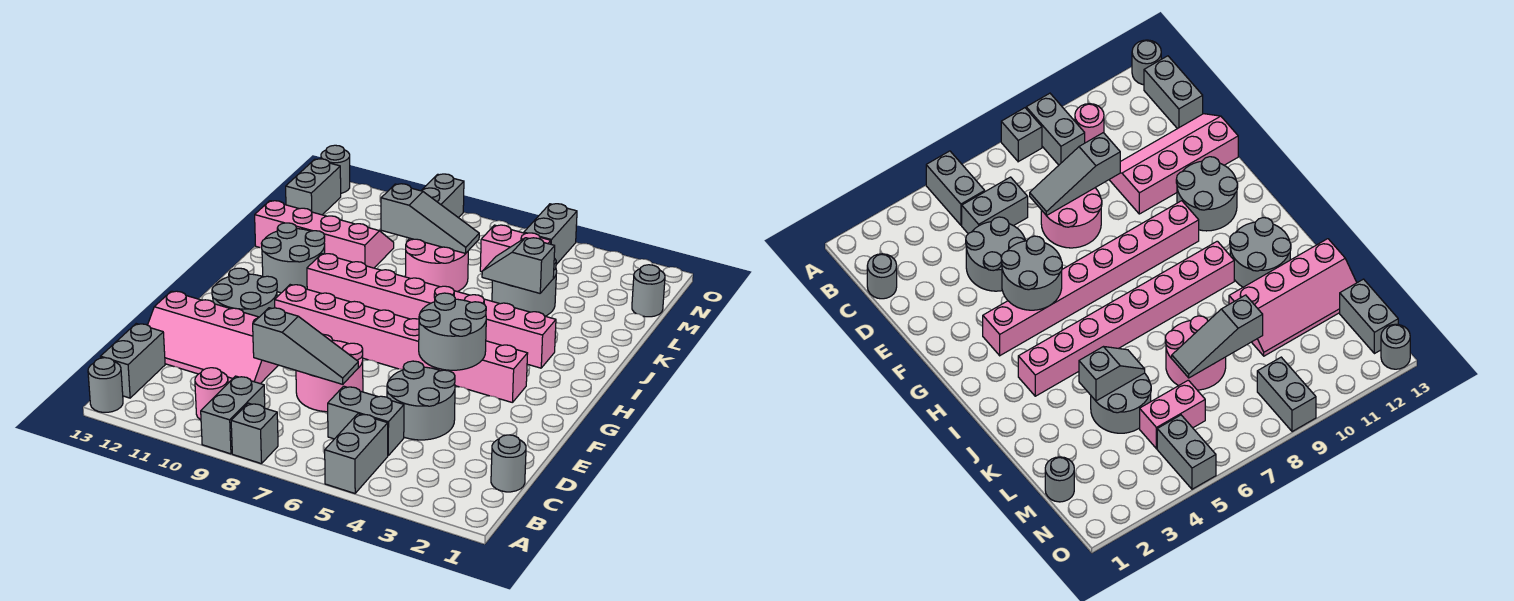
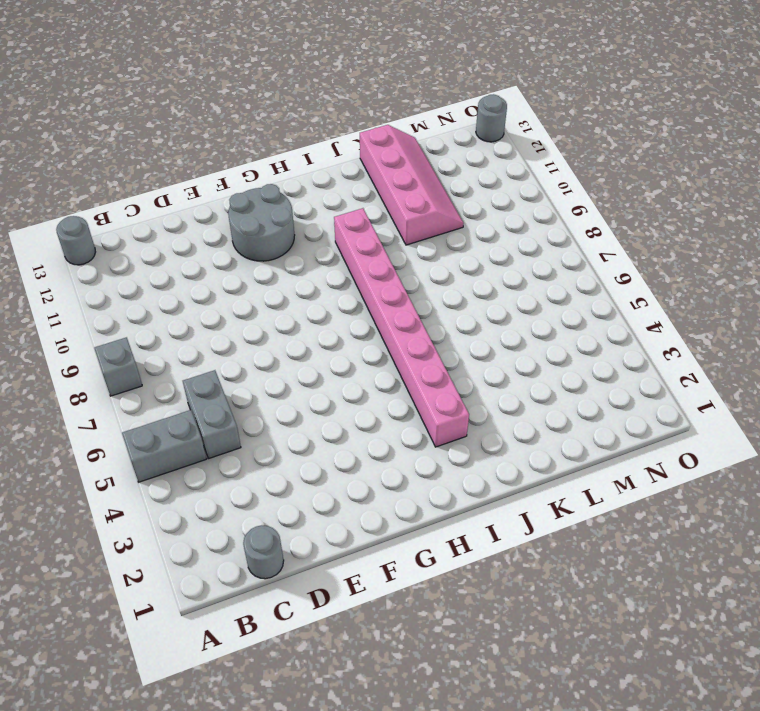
none -> grey brick A9:B9 level 1
none -> pink round brick B10 level 1
none -> grey brick B13:C13 level 1

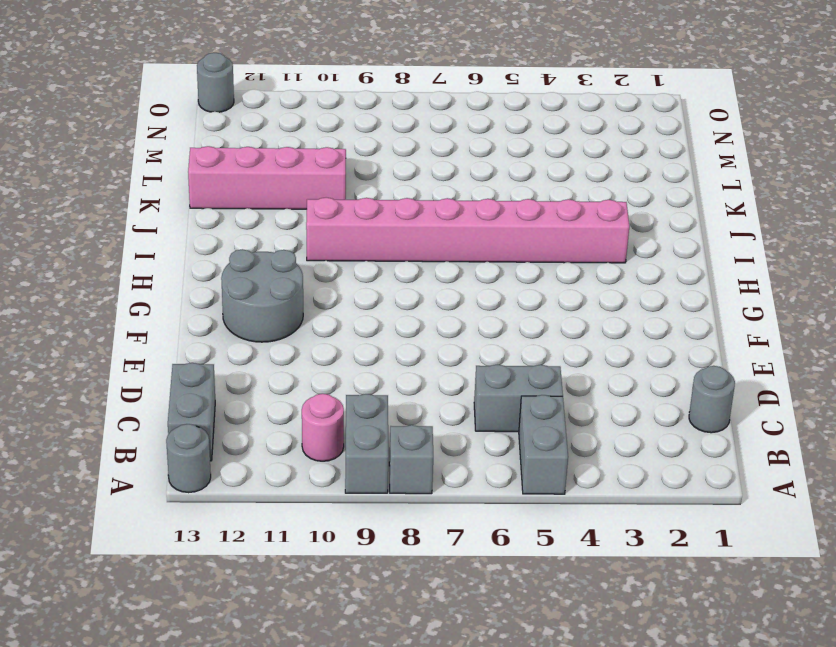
none -> grey round brick D4:E5 level 1
none -> pink round brick D7:E8 level 1
none -> pink slope D10:E13 level 1 top E

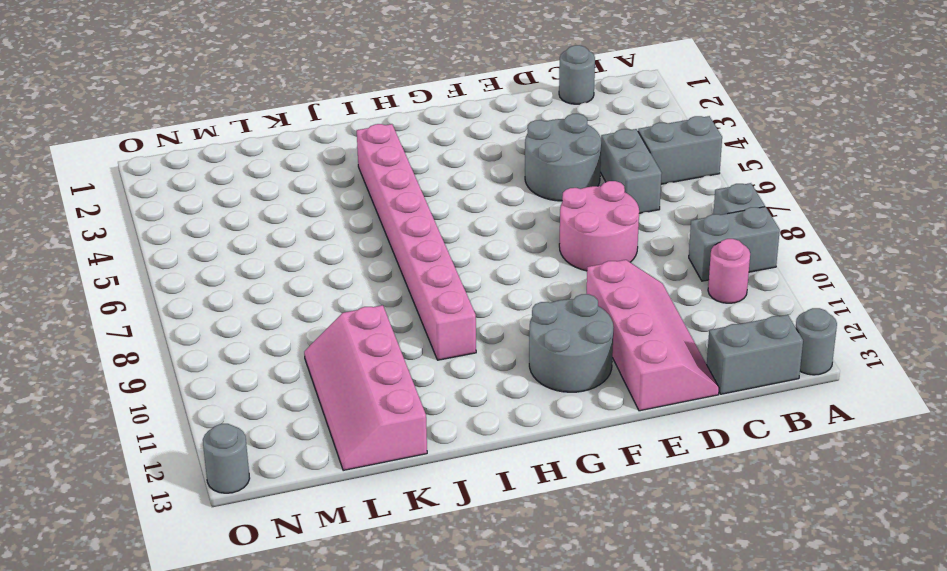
none -> pink brick G3:G10 level 1
none -> grey round brick I11:J12 level 1
none -> grey round brick K4:L5 level 1

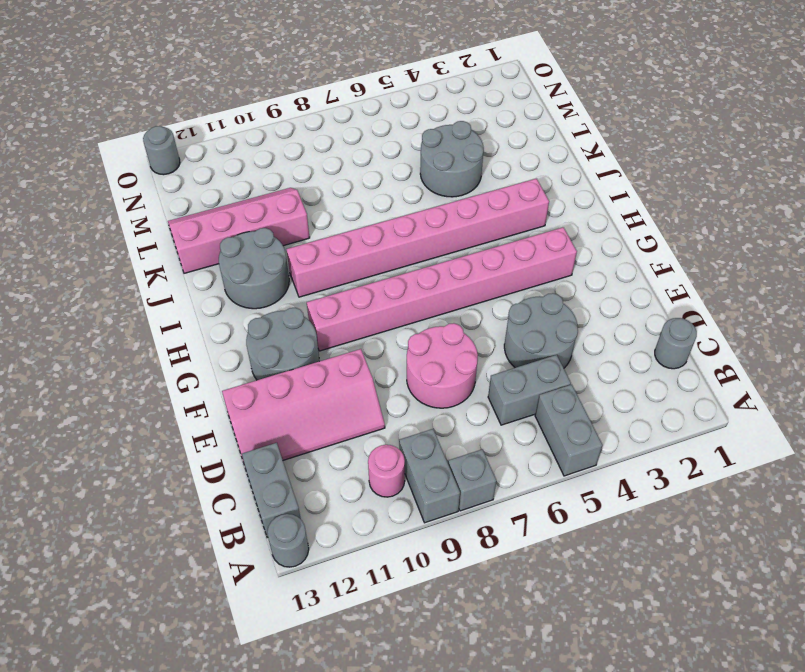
none -> pink round brick K7:L8 level 1
none -> grey round brick M1 level 1
none -> pink brick M5:M6 level 1

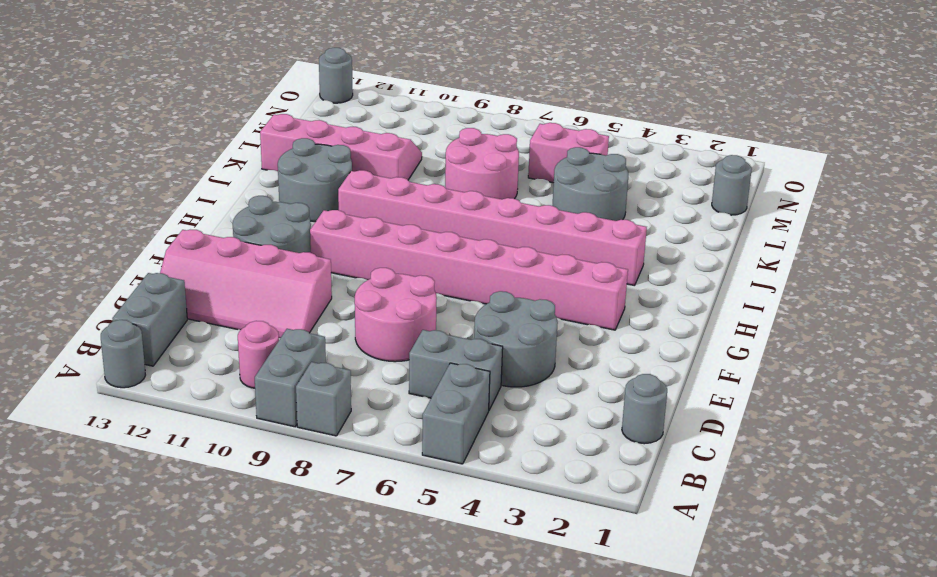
none -> grey brick M13:N13 level 1
none -> grey brick N5:O5 level 1
none -> grey brick N9:O9 level 1

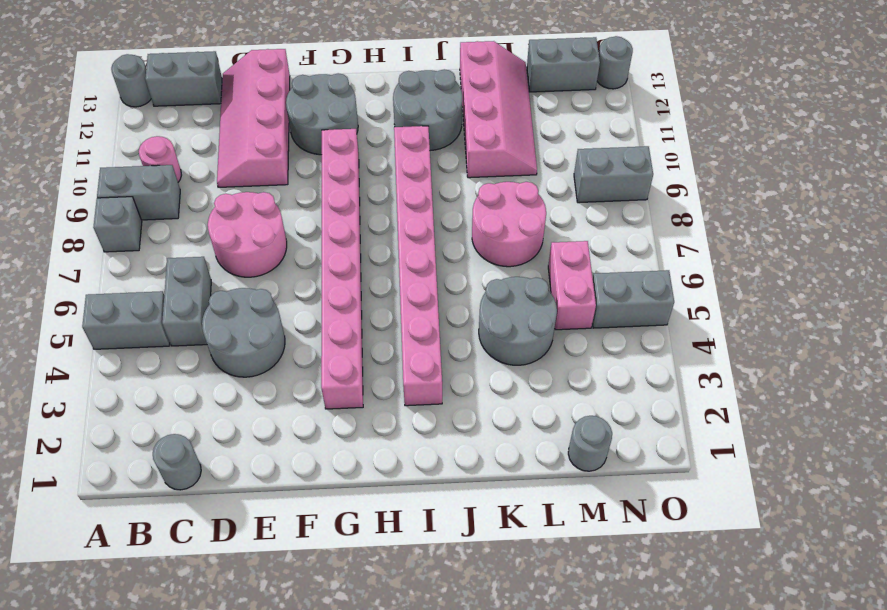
none -> grey slope D7:D9 level 2 top 9
none -> grey round brick F4:G5 level 2
none -> grey slope K4:K5 level 2 top 4

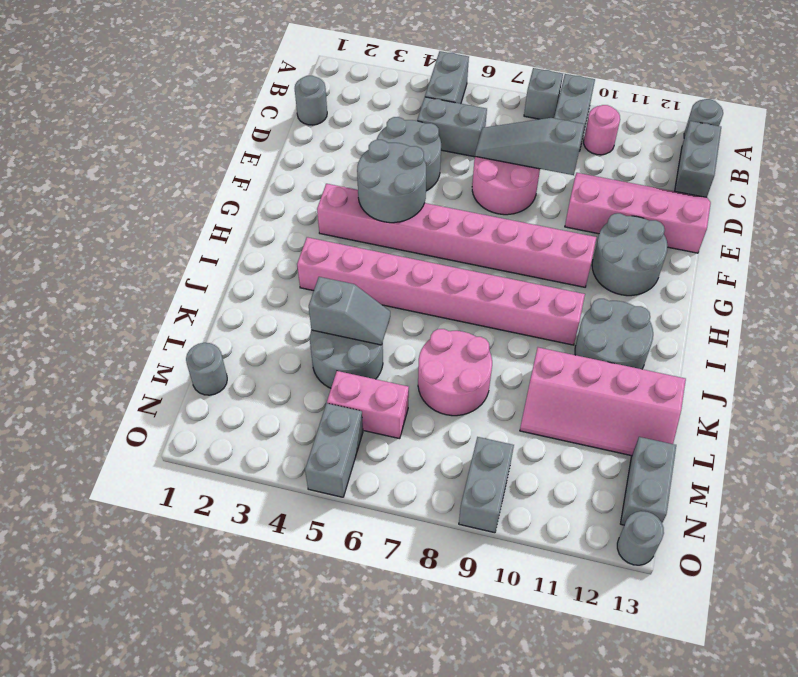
none -> grey slope L7:L9 level 2 top 9

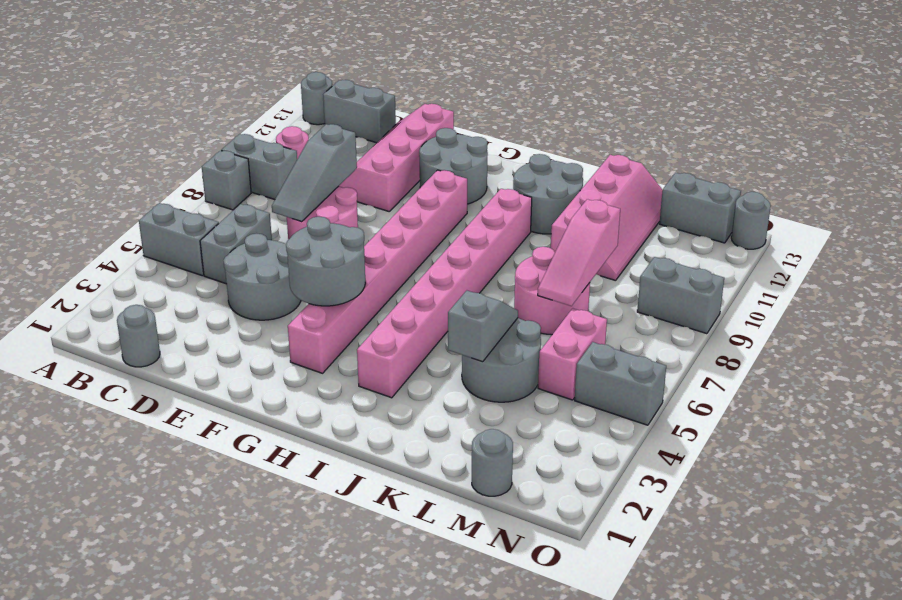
pink slope L7:L9 level 2 top 9 -> grey slope L7:L9 level 2 top 9

